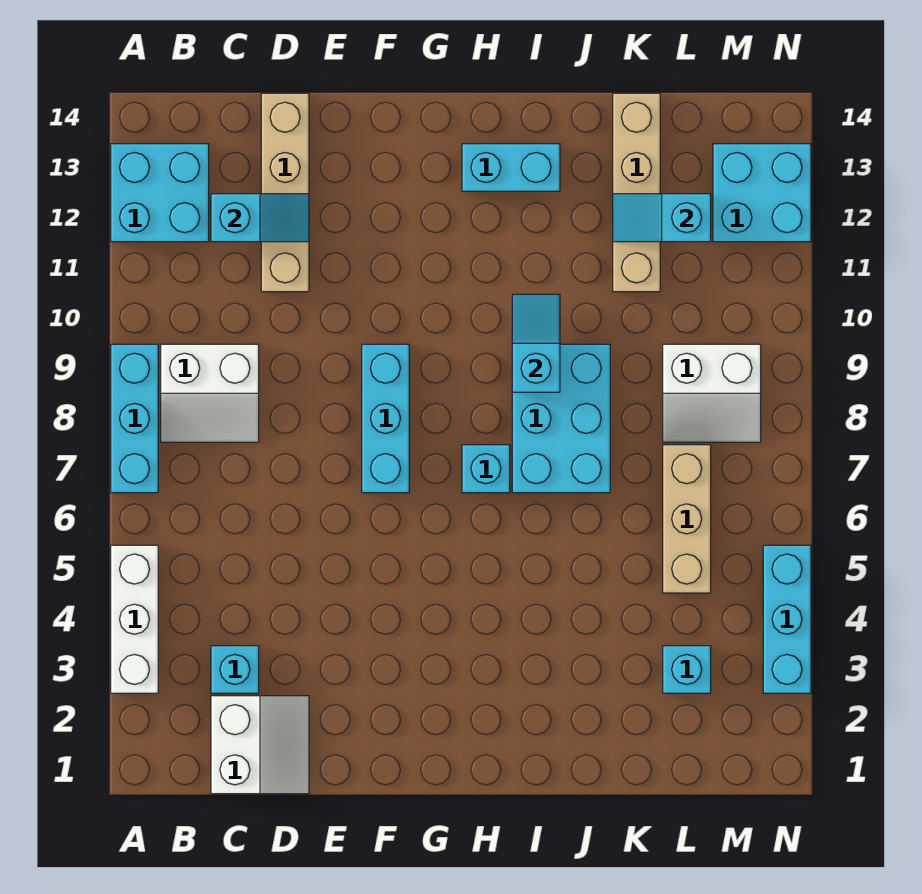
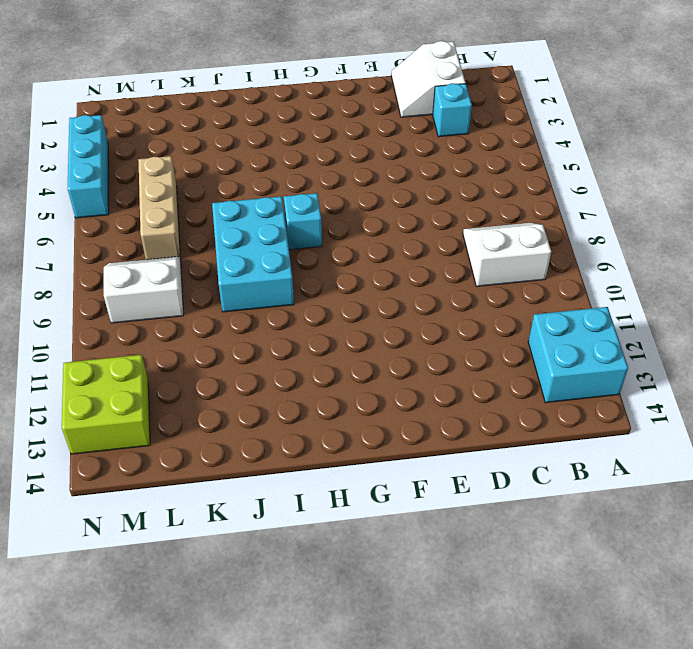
lime brick M12:N13 level 1 -> cyan brick M12:N13 level 1
none -> white brick A3:A5 level 1
none -> cyan brick A7:A9 level 1
none -> tan brick D11:D14 level 1

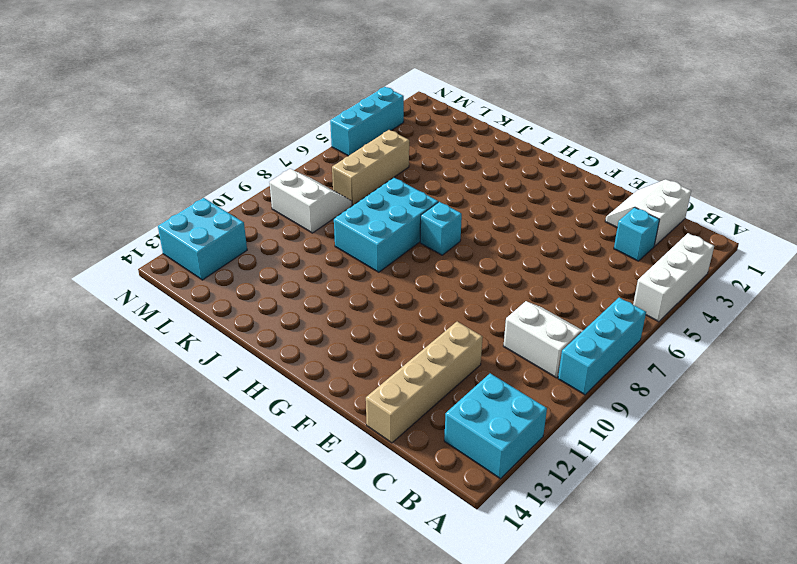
none -> cyan brick F7:F9 level 1
none -> cyan brick H13:I13 level 1
none -> tan brick K11:K14 level 1

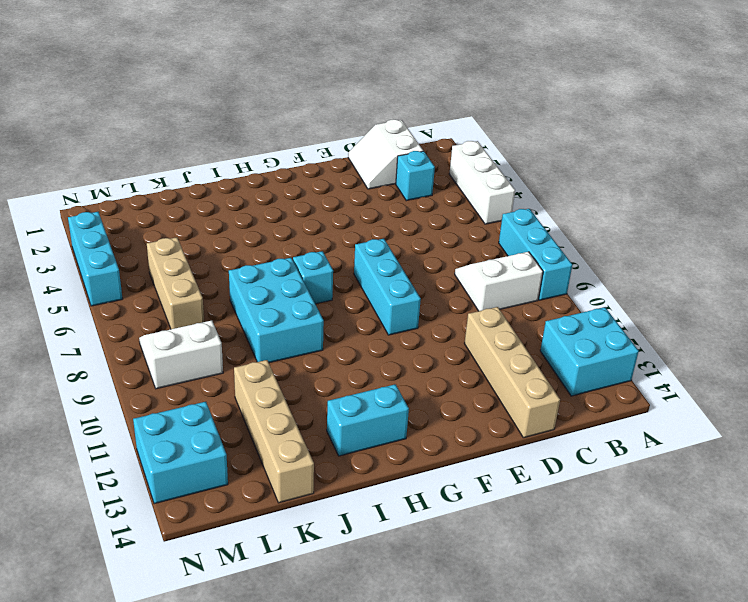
none -> cyan brick L3 level 1
none -> cyan slope C12:D12 level 2 top C
none -> cyan slope I9:I10 level 2 top 9

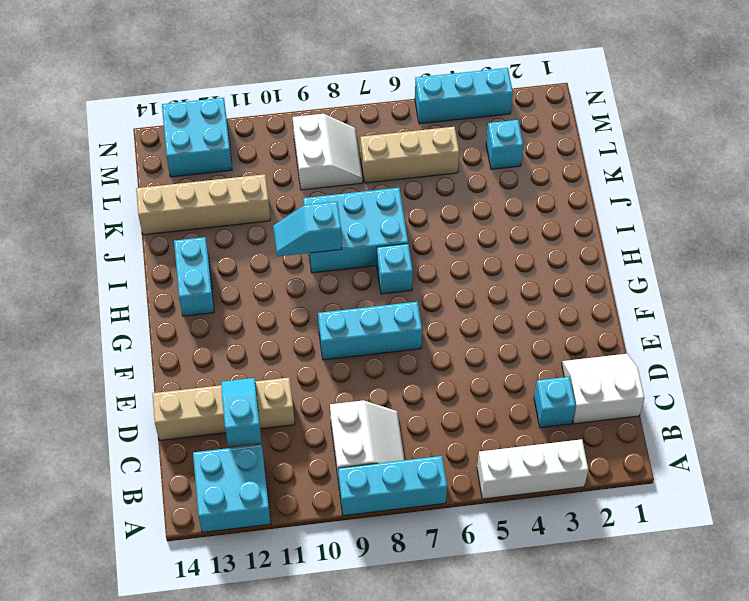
none -> cyan slope K12:L12 level 2 top L

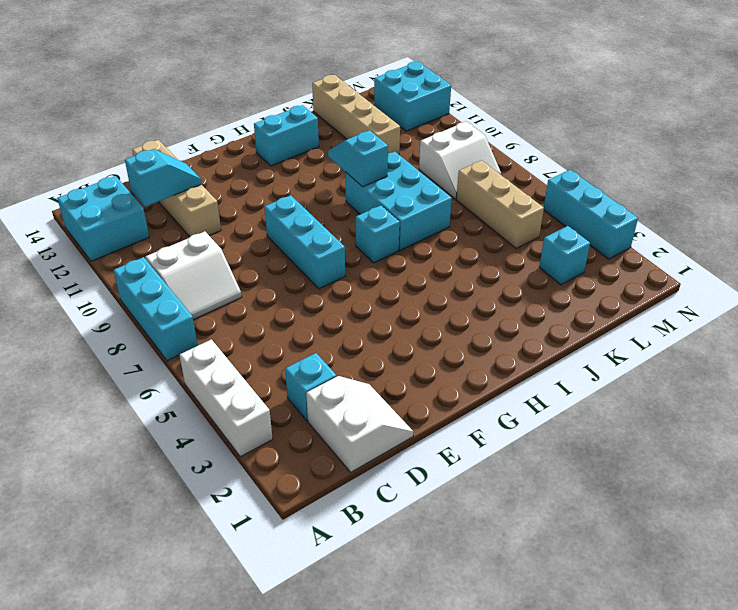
none -> cyan slope K12:L12 level 2 top L

